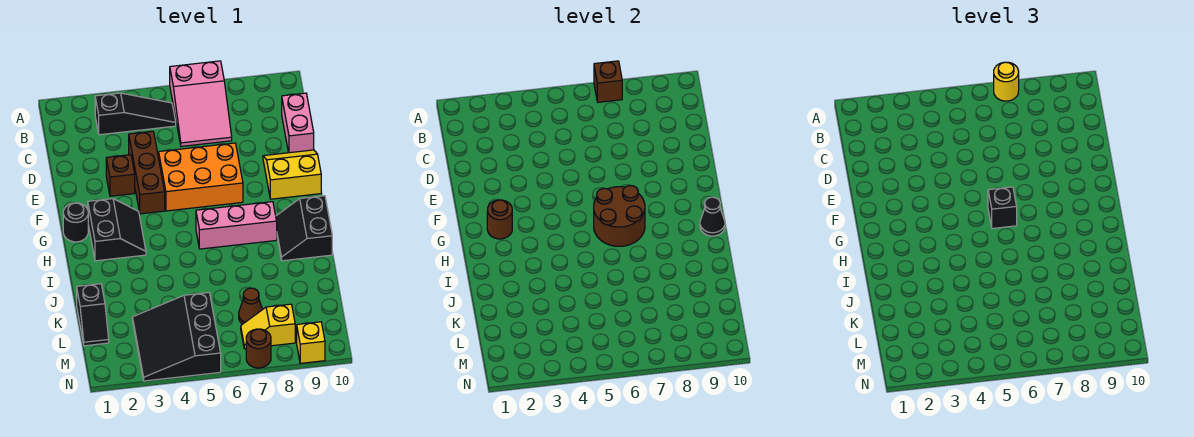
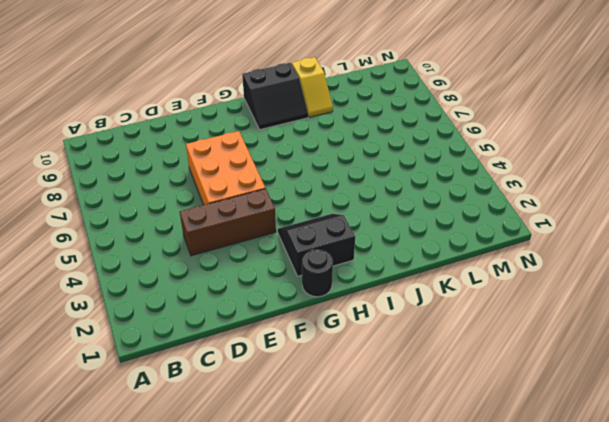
yellow slope J9:J10 level 1 top 10 -> yellow slope M7:M8 level 1 top 8
none -> pink slope A6:C7 level 1 top A
none -> black slope B3:B5 level 1 top 3
none -> pink brick C10:D10 level 1

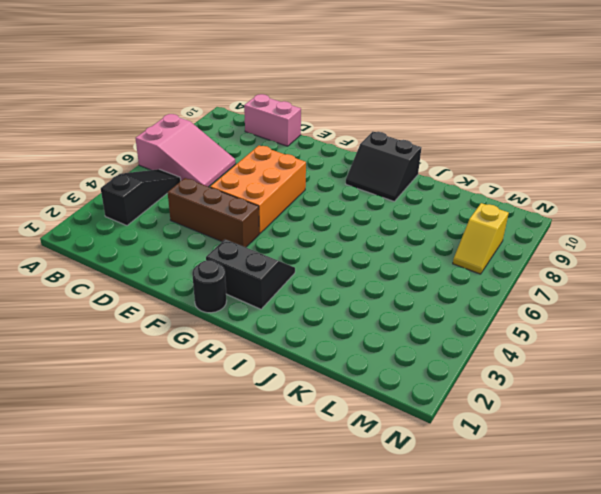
none -> brown brick E3 level 1
none -> yellow slope E9:F10 level 1 top F
none -> pink brick H6:H8 level 1

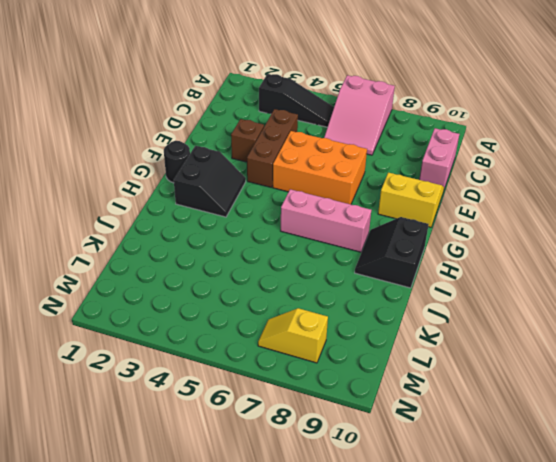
none -> black slope K1:L1 level 1 top K
none -> black slope L3:N5 level 1 top 5
none -> brown cone L7 level 1

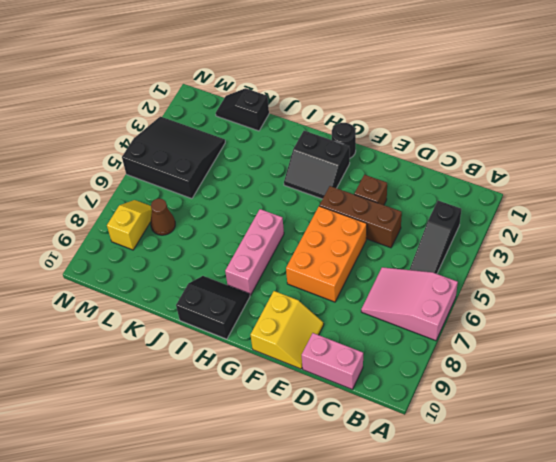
none -> brown round brick N7 level 1
none -> yellow brick N9 level 1
none -> brown brick A7 level 2

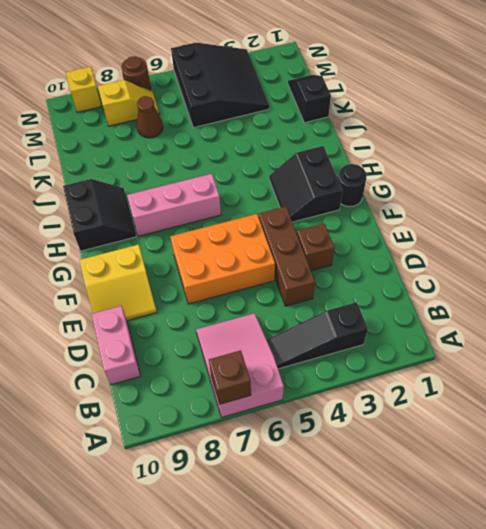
none -> brown round brick G2 level 2
none -> brown round brick G6:H7 level 2
none -> black cone H10 level 2

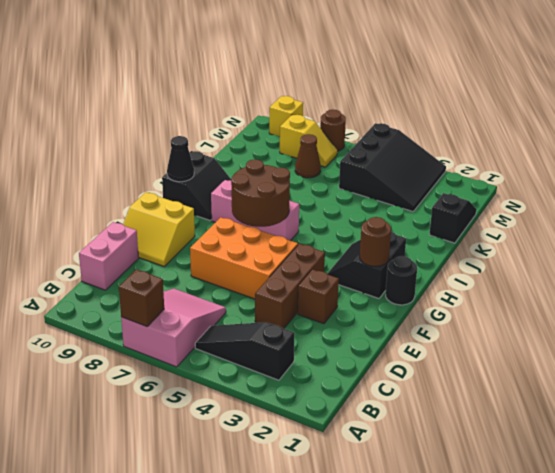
none -> yellow round brick A7 level 3
none -> black brick G6 level 3

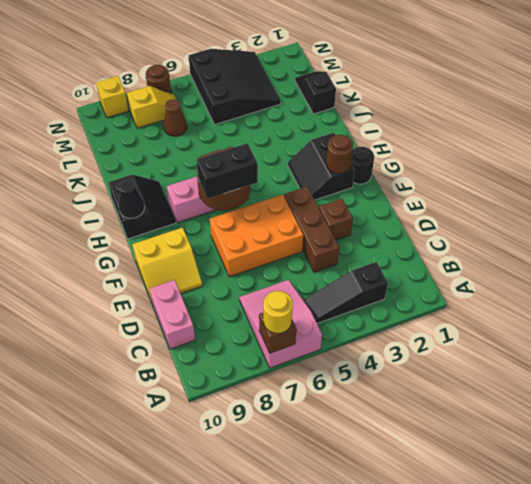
black brick G6:G7 level 3 -> black brick G6 level 3

